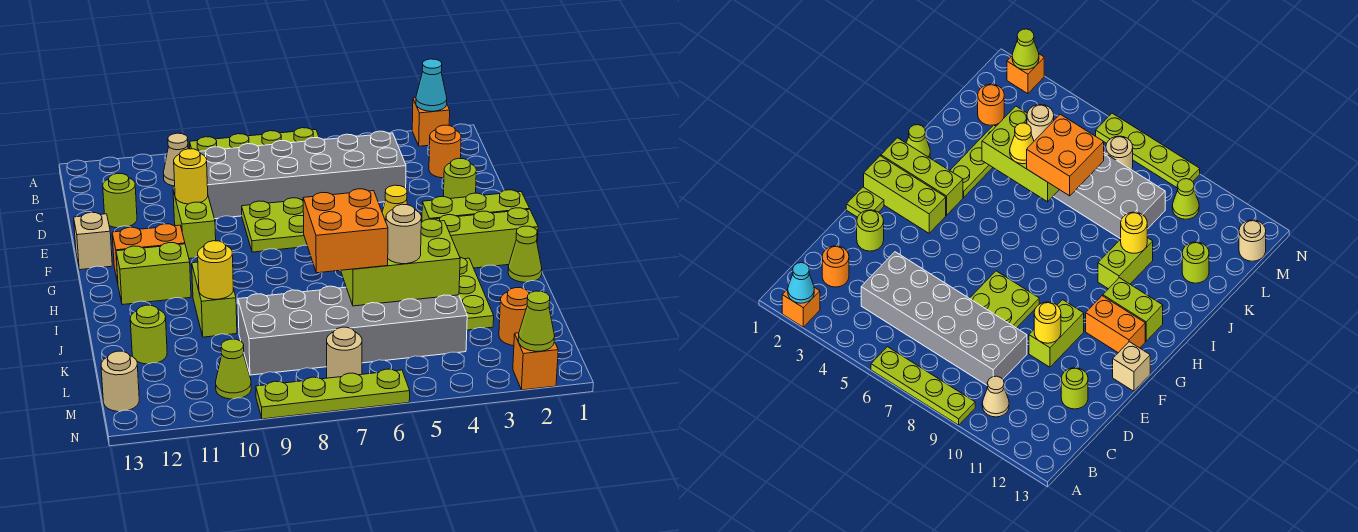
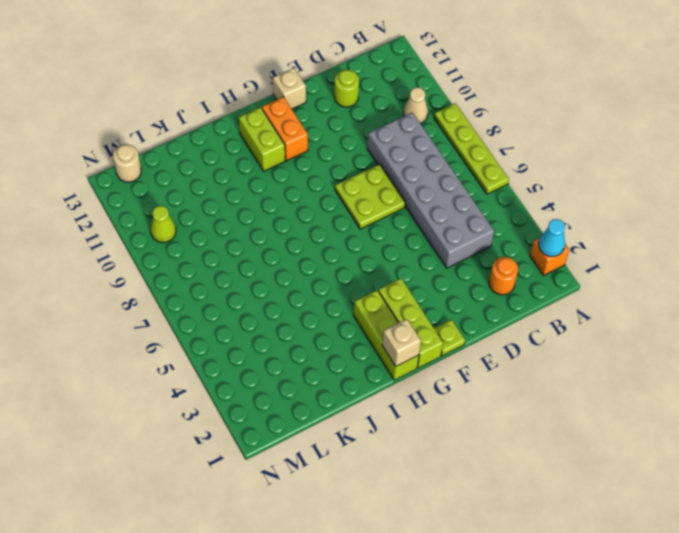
tan brick H1 level 2 -> none
none -> lime round brick E2 level 1
none -> lime brick E10:F10 level 1
none -> lime cone I1 level 1
none -> lime plate I3:K3 level 1

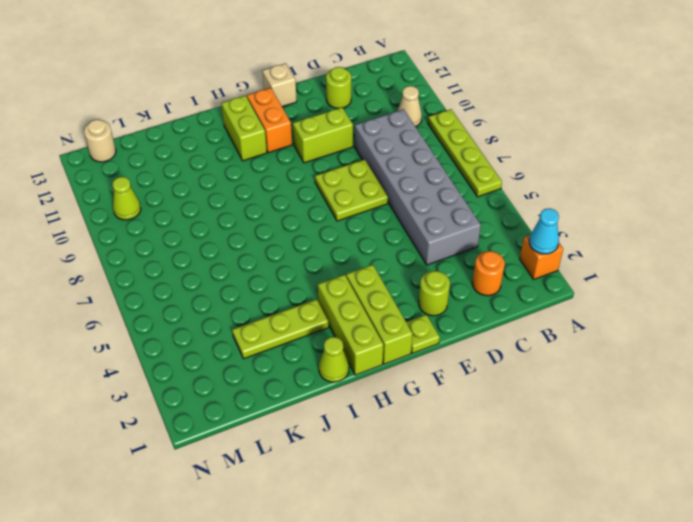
none -> lime brick I10:J10 level 1
none -> grey brick K4:L9 level 1
none -> lime round brick K12 level 1
none -> orange round brick L2 level 1

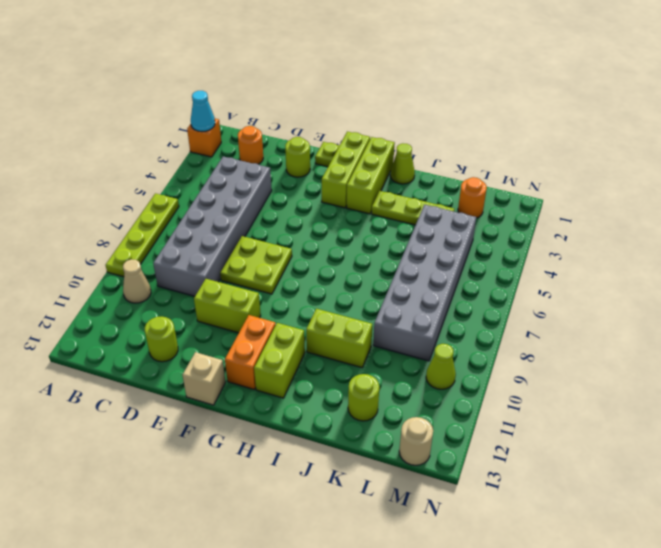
none -> tan round brick M7 level 1
none -> orange brick N2 level 1
none -> lime plate N6:N9 level 1
none -> yellow round brick E10 level 2

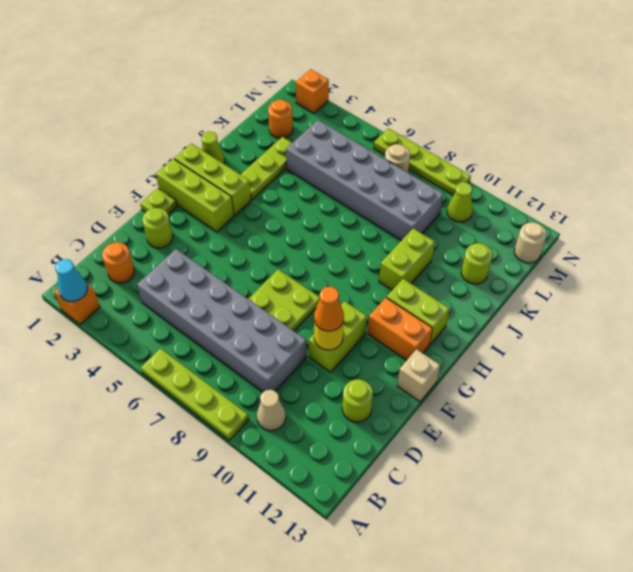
orange cone E10 level 3 -> none
none -> lime brick J4:K6 level 2
none -> yellow round brick J10 level 2
none -> lime cone N2 level 2
none -> yellow cone J5 level 3

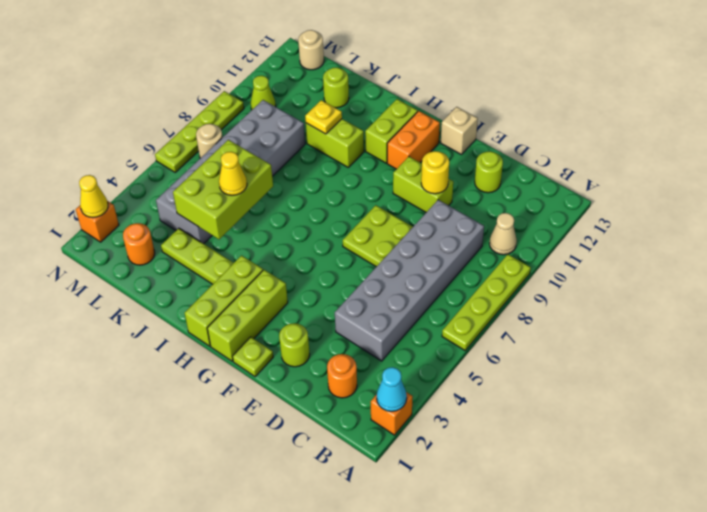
yellow plate J10 level 2 -> yellow round brick J10 level 2
yellow cone N2 level 2 -> lime cone N2 level 2
none -> lime cone I1 level 1
none -> orange brick J6:K7 level 3
none -> tan round brick K5 level 3

